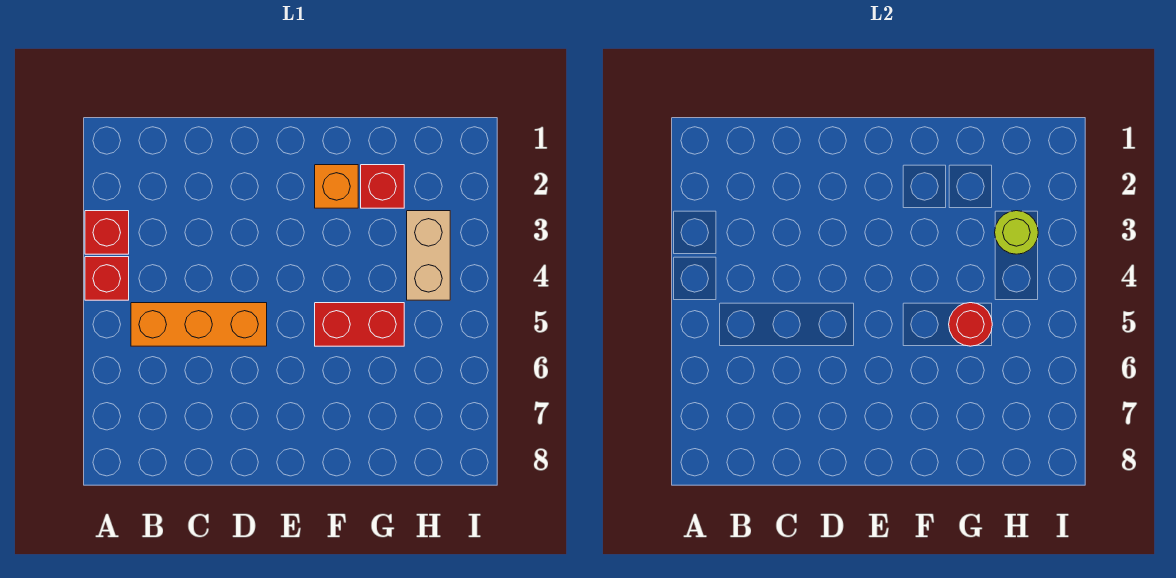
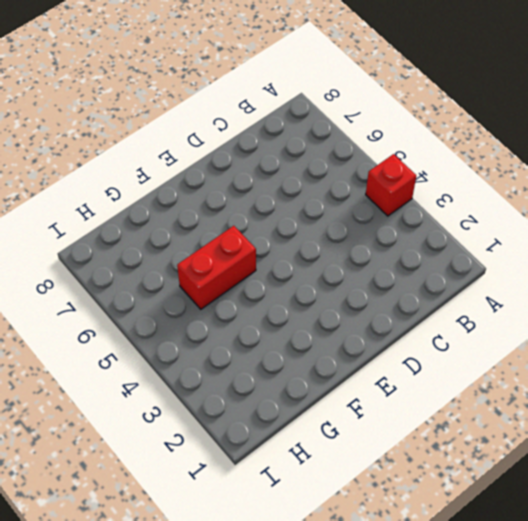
none -> red brick A3 level 1
none -> orange brick B5:D5 level 1

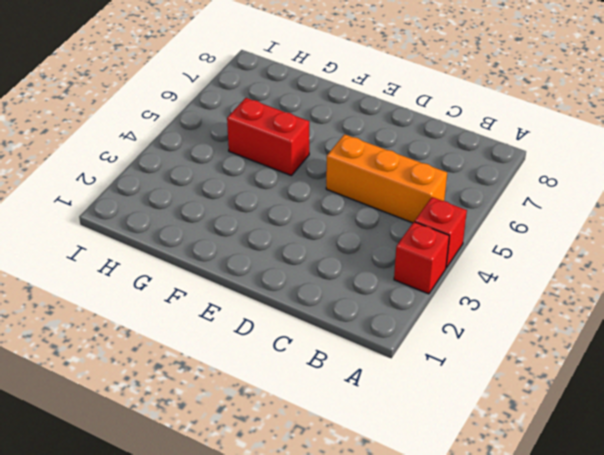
none -> orange brick F2 level 1
none -> red brick G2 level 1

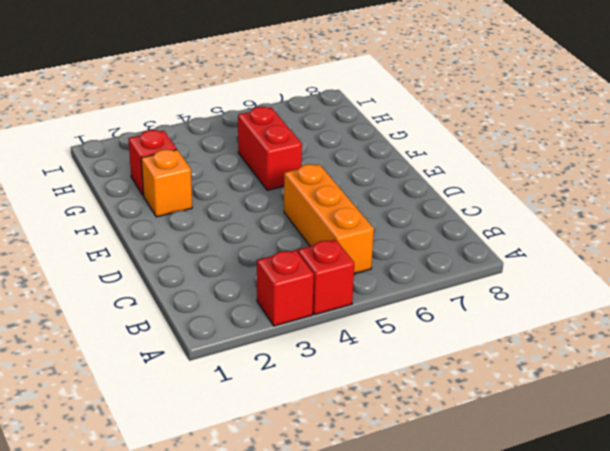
none -> tan brick H3:H4 level 1
none -> red round brick G5 level 2

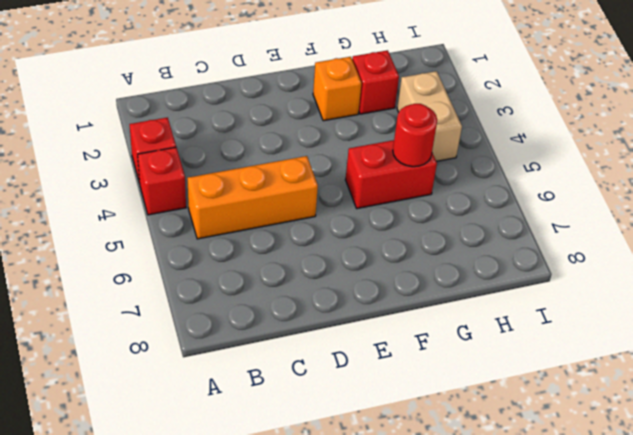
none -> lime round brick H3 level 2

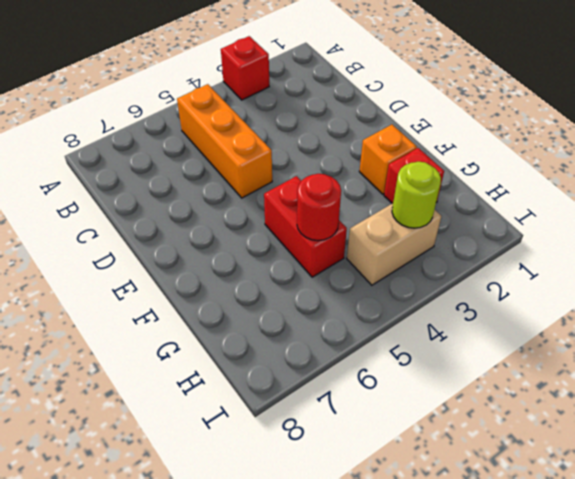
none -> red brick A4 level 1

